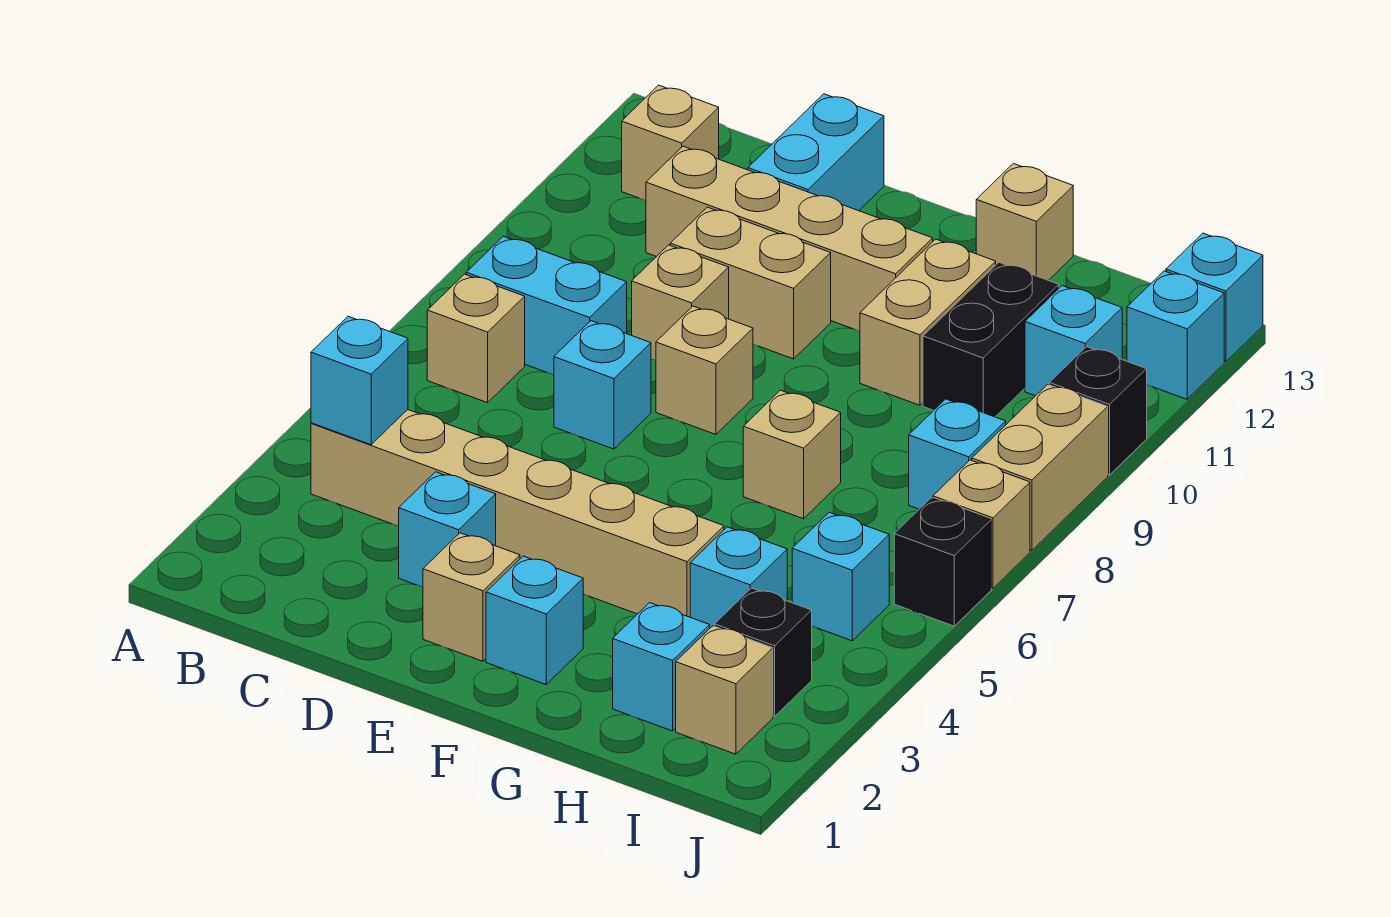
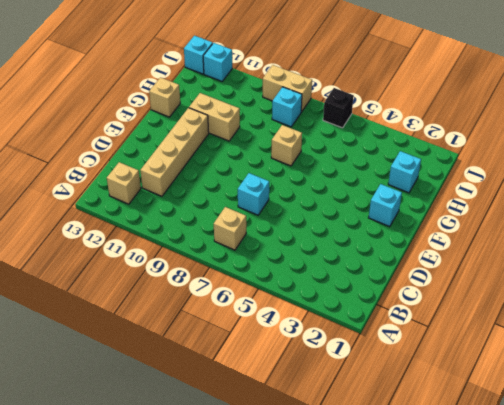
none -> tan brick B4:G4 level 1
none -> cyan brick B8:C8 level 1
none -> cyan brick D3 level 1
none -> tan brick D9 level 1

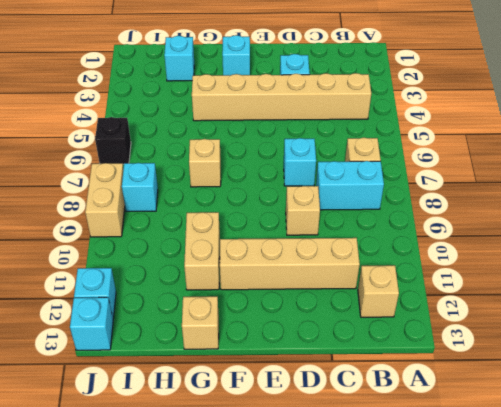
none -> tan brick D10:E10 level 1
none -> cyan brick D12:D13 level 1
none -> tan brick E2 level 1
none -> tan brick E8 level 1

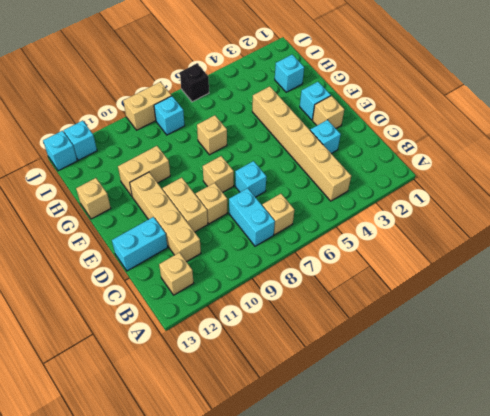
none -> cyan brick H4 level 1
none -> black brick H10:H11 level 1
none -> tan brick I2 level 1
none -> black brick I3 level 1

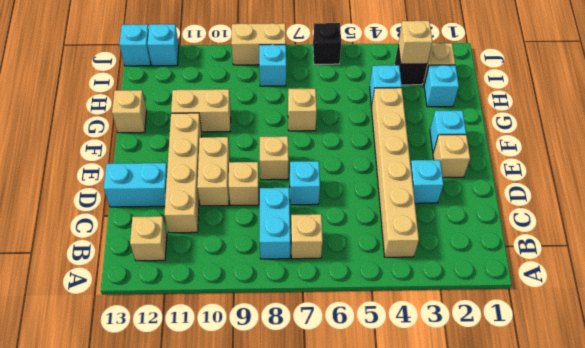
tan brick I3 level 2 -> tan brick J7 level 1
none -> black brick H10:H11 level 1
none -> cyan brick I5 level 1
none -> cyan brick I11 level 1
none -> black brick J10 level 1

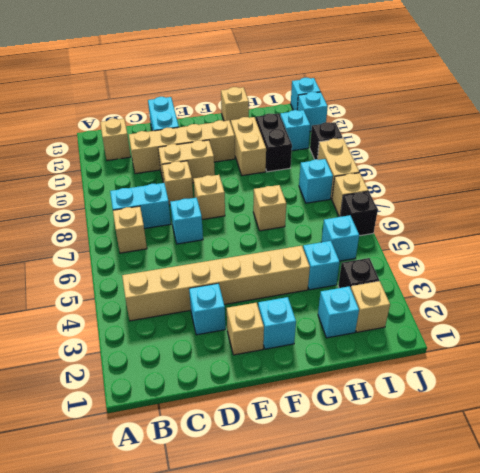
none -> cyan brick B4 level 2

